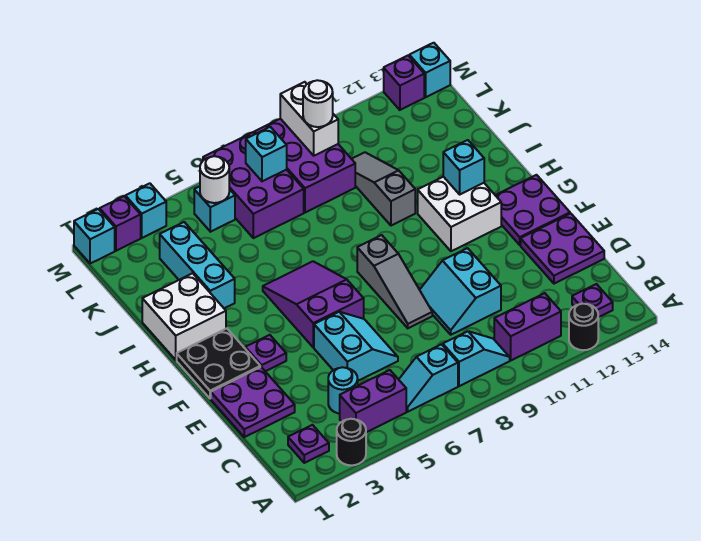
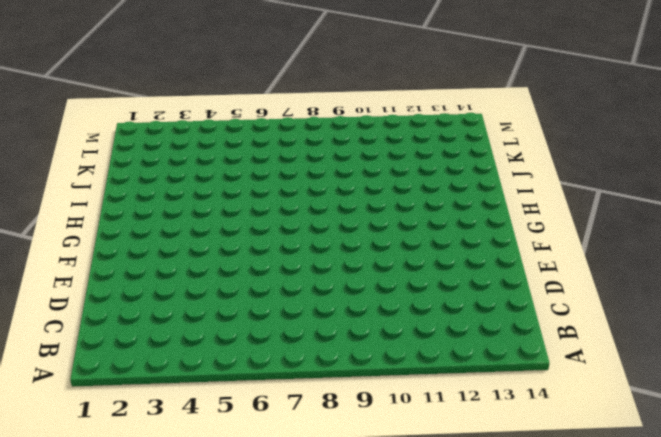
none -> black round brick A3 level 1
none -> black round brick A12 level 1
none -> purple plate B2 level 1
none -> purple brick B4:B5 level 1

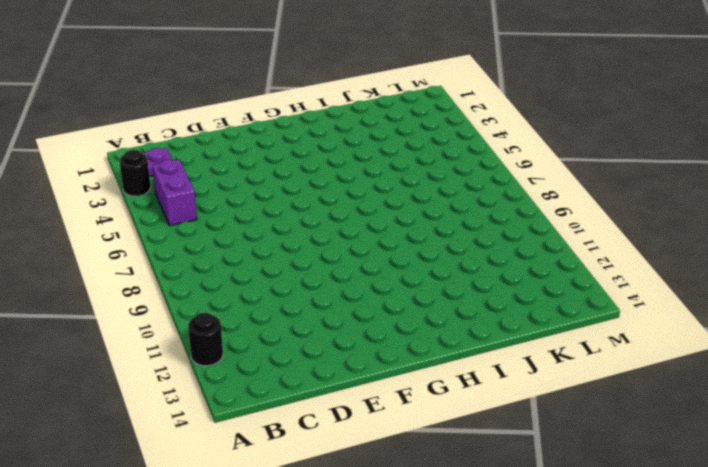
none -> cyan slope B6:B7 level 1 top 7
none -> cyan slope B8:B9 level 1 top 8
none -> purple brick B10:B11 level 1
none -> purple plate B13 level 1

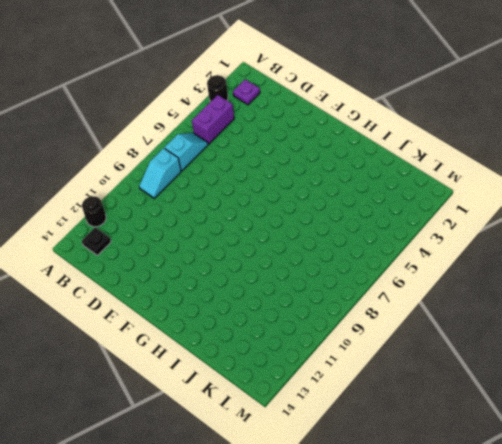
black plate B13 level 1 -> purple plate B13 level 1
none -> purple brick B10:B11 level 1
none -> cyan round brick C4 level 1
none -> purple plate D1:E2 level 1
none -> cyan slope D5:E6 level 1 top 5

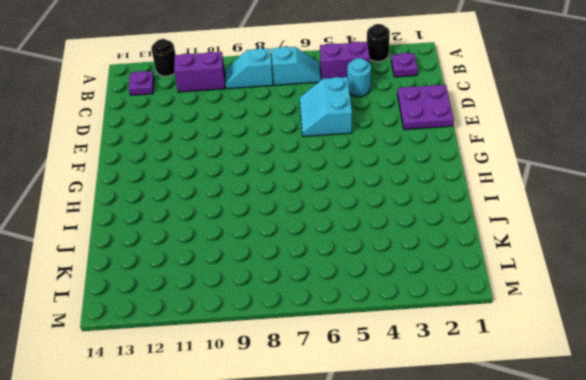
none -> cyan slope D9:E10 level 1 top 10
none -> purple plate D13:E14 level 1
none -> grey slope E8:G8 level 1 top G
none -> black plate F1:G2 level 1

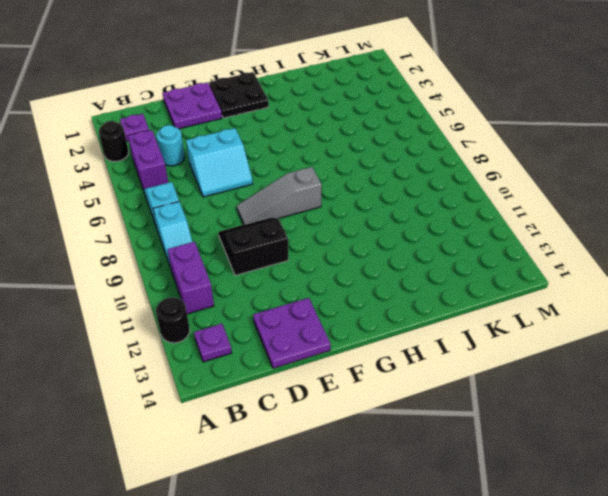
black slope D9:E10 level 1 top 10 -> cyan slope D9:E10 level 1 top 10
none -> purple plate F3 level 1
none -> purple slope F5:H6 level 1 top F
none -> purple plate F13:G14 level 1
none -> white brick G11:H12 level 1

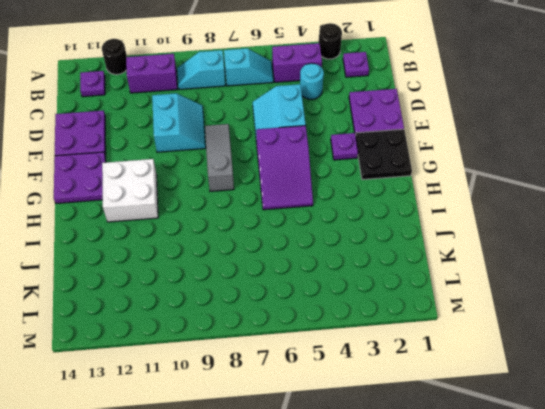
none -> white brick H1:I2 level 1
none -> cyan brick I3:K3 level 1
none -> grey slope I10:K10 level 1 top I
none -> purple brick K6:M7 level 1

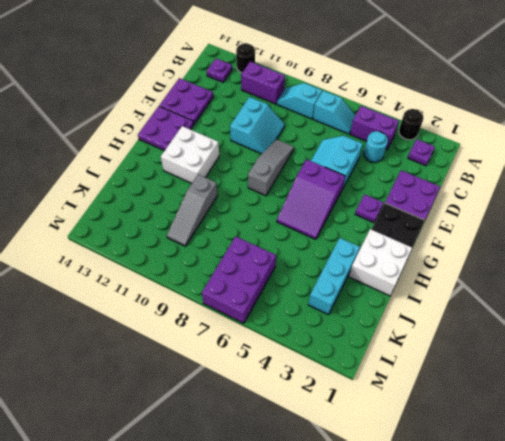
none -> purple brick K8:M9 level 1
none -> cyan brick L5 level 1
none -> cyan brick M1 level 1
none -> purple brick M2 level 1

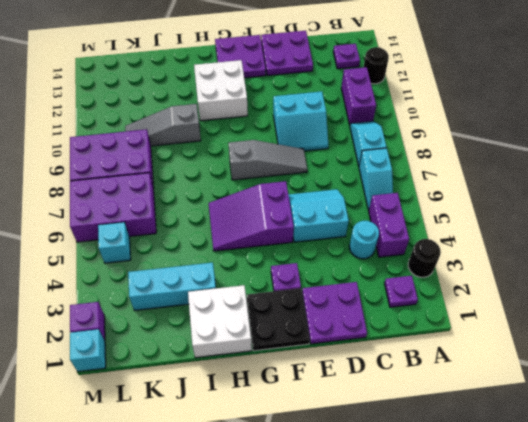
none -> cyan brick M3 level 1
none -> purple brick M13 level 1
none -> cyan brick M14 level 1
none -> cyan brick H12 level 2

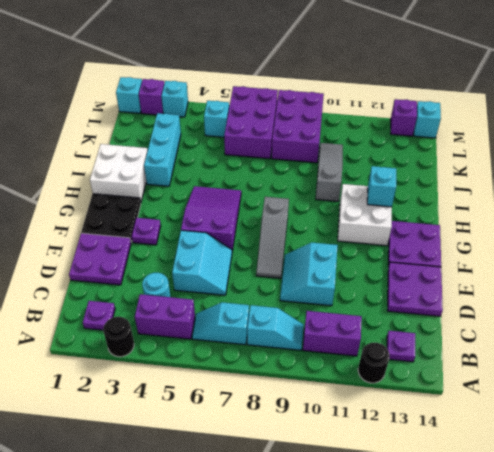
none -> white round brick L5 level 2
none -> cyan brick L7 level 2
none -> white brick L9:M9 level 2
none -> white round brick L9 level 3

